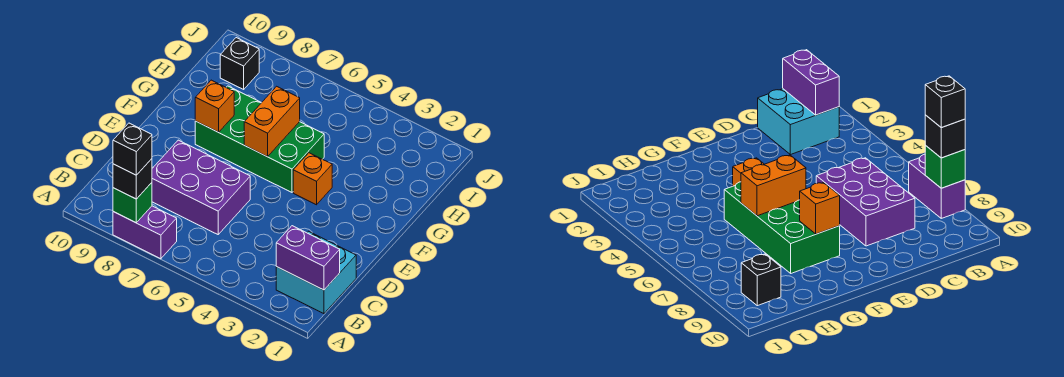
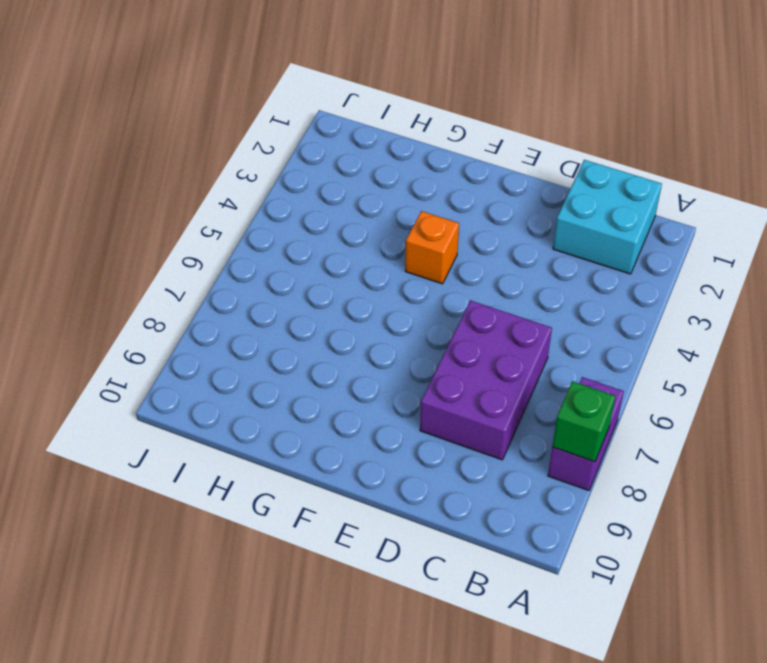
none -> green brick F5:G8 level 1
none -> black brick I9 level 1
none -> purple brick B1:B2 level 2

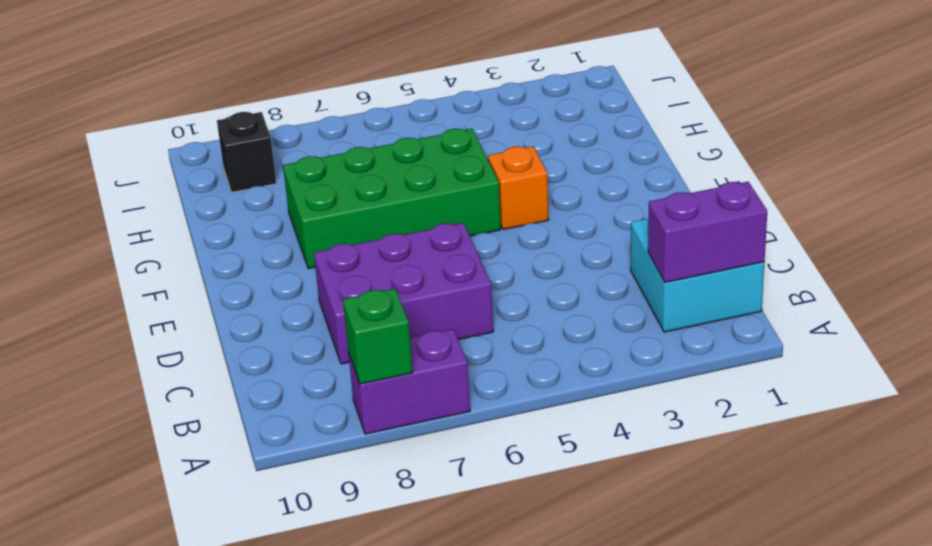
none -> orange brick F6:G6 level 2
none -> orange brick F8 level 2
none -> black brick A8 level 3

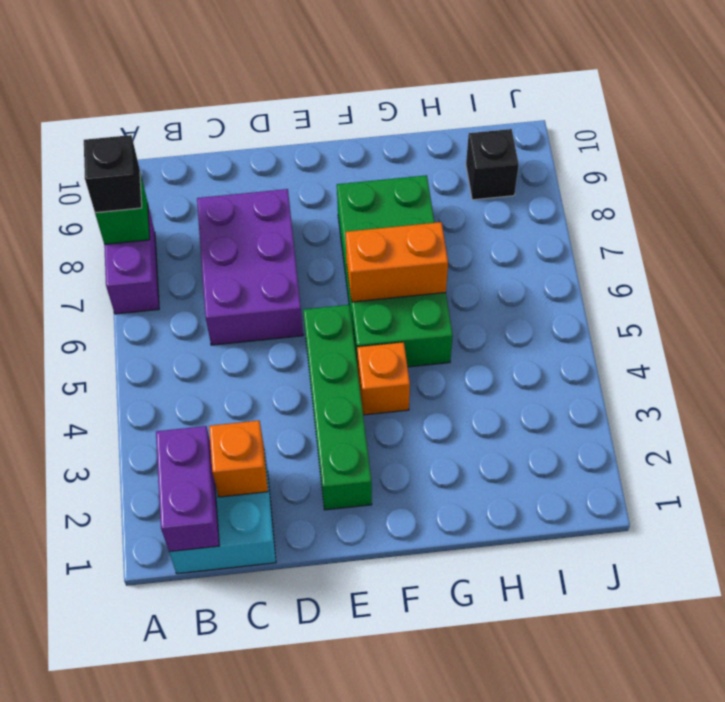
orange brick C2 level 2 -> orange brick F8 level 2
green brick E2:E5 level 1 -> none
none -> black brick A8 level 4

